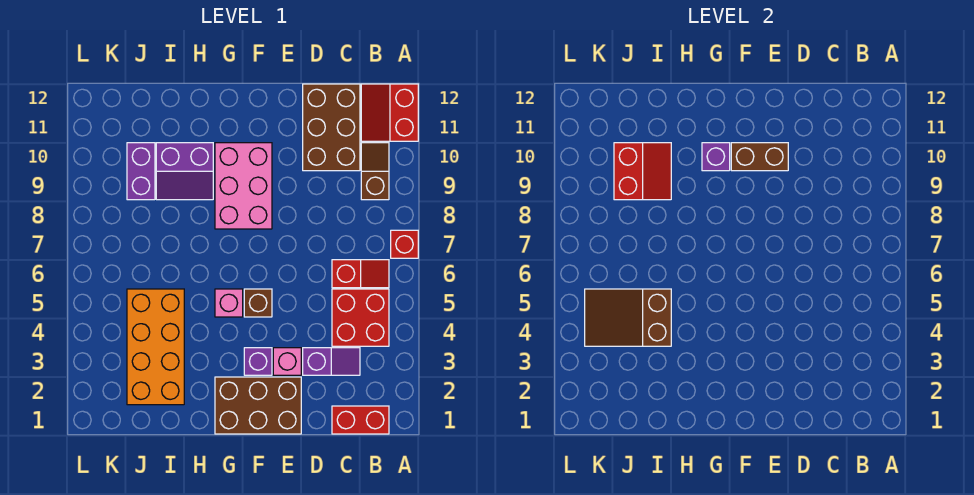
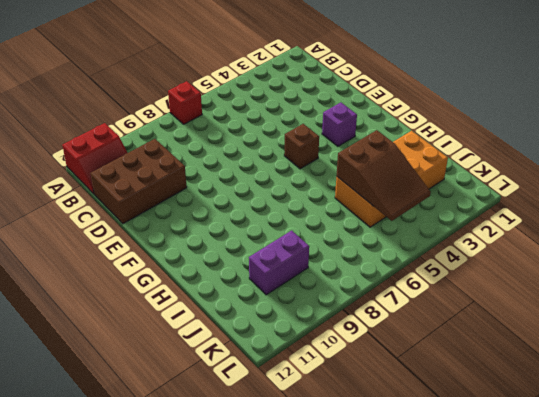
none -> red brick B1:C1 level 1
none -> red brick B4:C5 level 1
none -> red slope B6:C6 level 1 top C

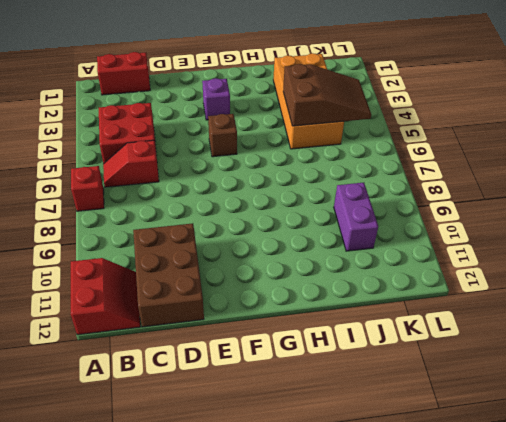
none -> brown slope B9:B10 level 1 top 9
none -> purple slope C3:D3 level 1 top D
none -> brown brick E1:G2 level 1

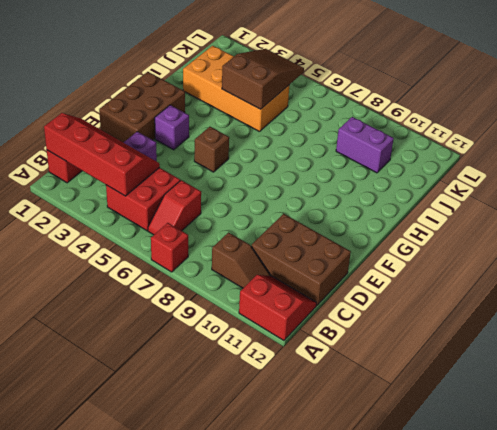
red slope B1:C4 level 2 top B -> none
none -> pink brick E3 level 1
none -> pink brick F8:G10 level 1
none -> pink brick G5 level 1

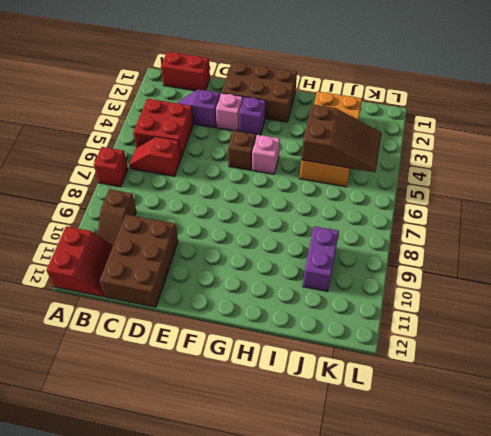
none -> pink brick F8:G10 level 1
none -> purple slope H9:I10 level 1 top 10
none -> brown brick E10:F10 level 2

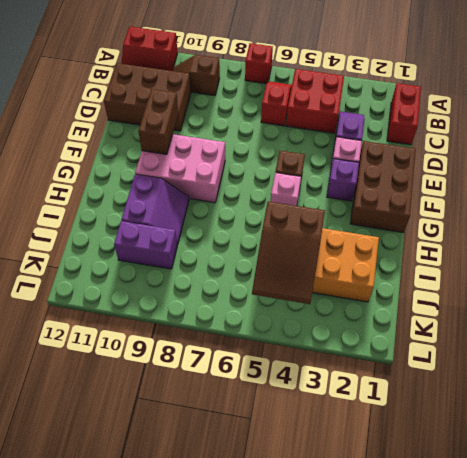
none -> purple brick G10 level 2
none -> red slope I9:J10 level 2 top J

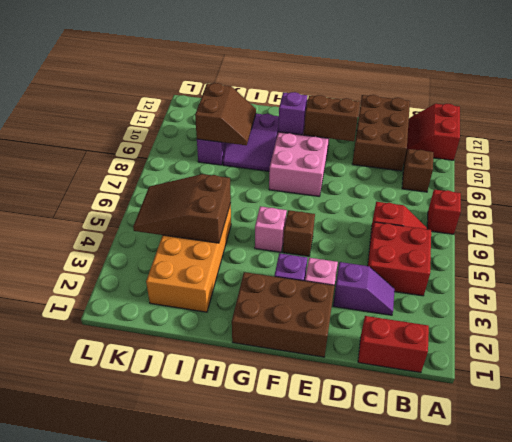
brown slope I9:J10 level 2 top J -> red slope I9:J10 level 2 top J

